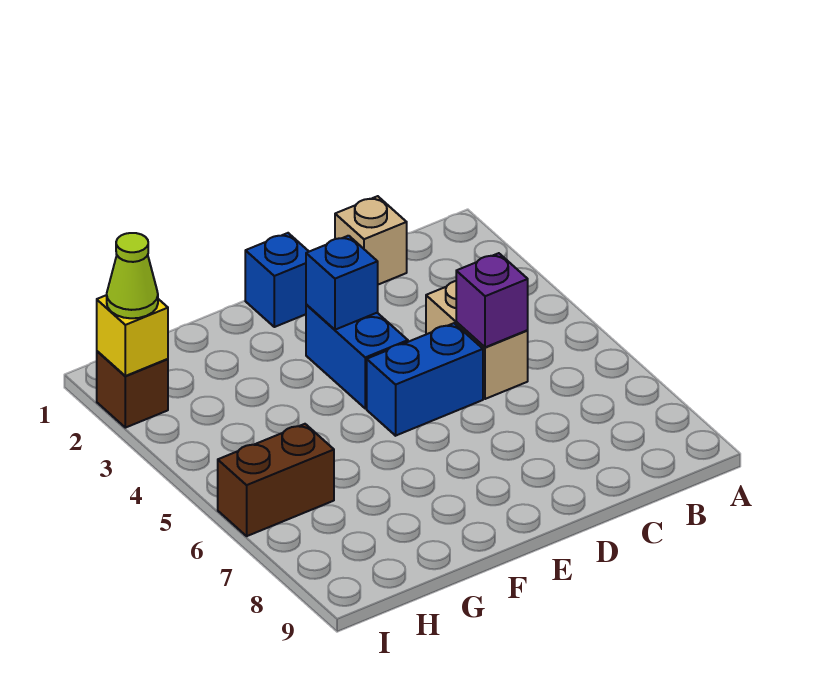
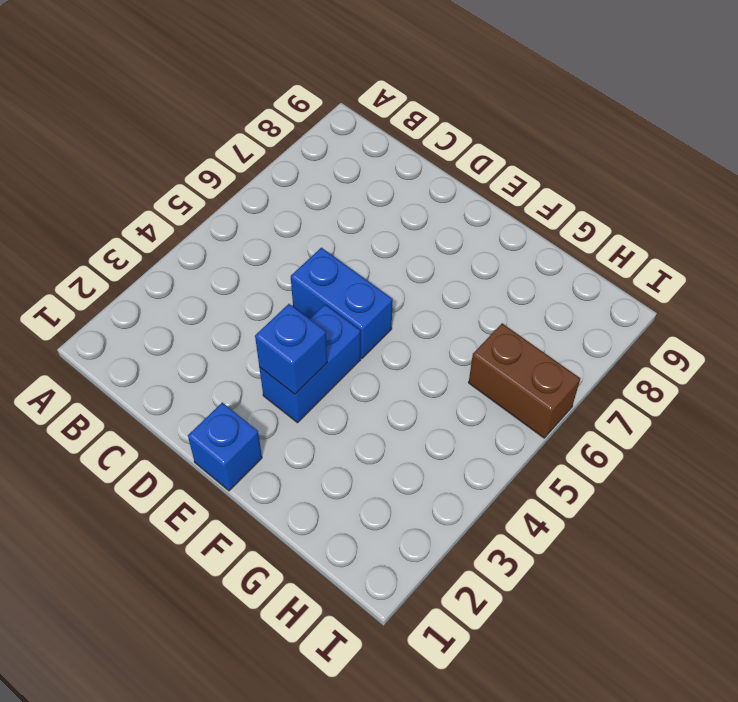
none -> tan brick C1 level 1
none -> tan brick C4:C5 level 1

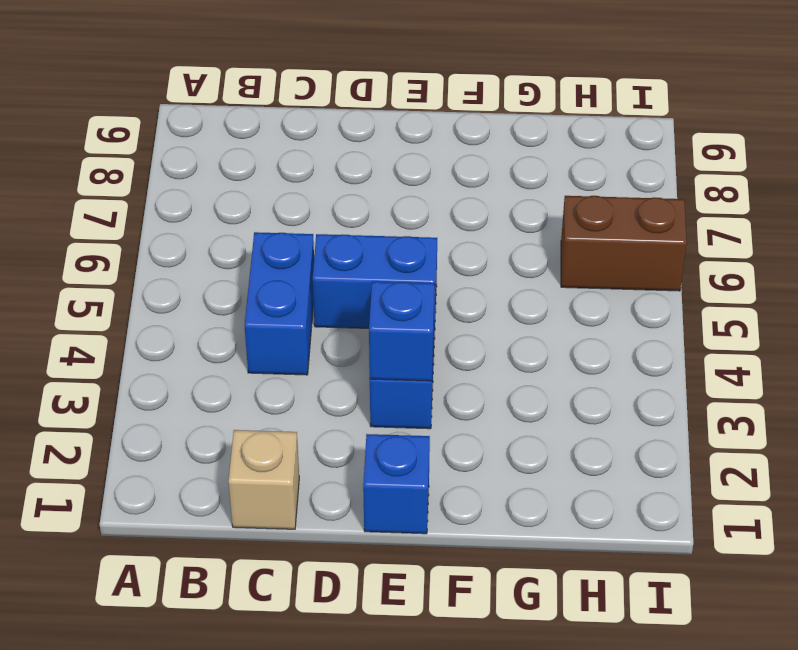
blue brick C4:C5 level 1 -> tan brick C4:C5 level 1
none -> brown brick I2 level 1
none -> purple brick C5 level 2

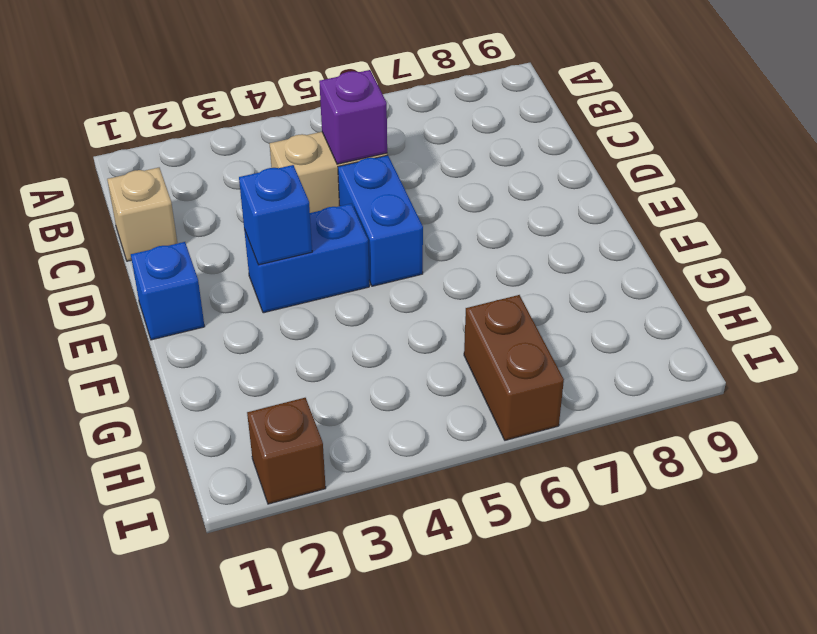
none -> yellow brick I2 level 2
none -> lime cone I2 level 3

